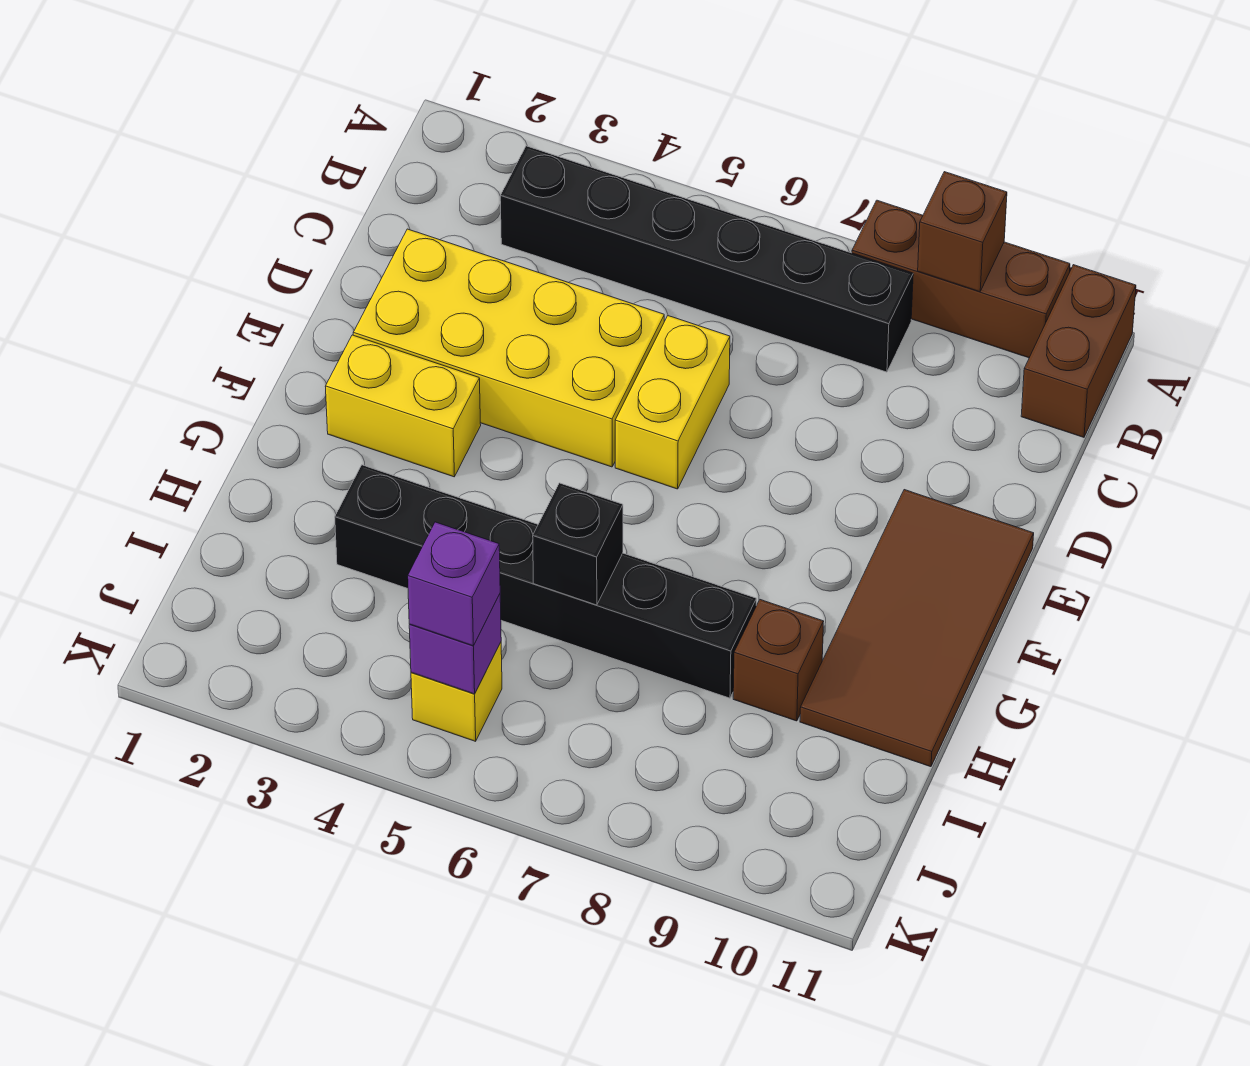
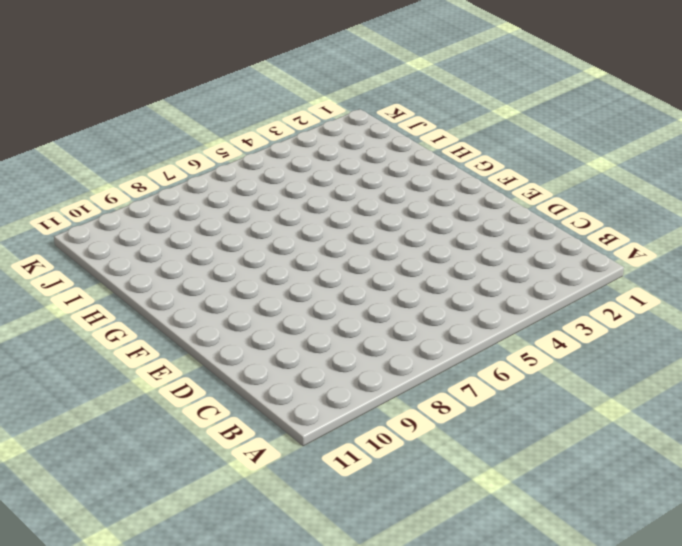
none -> brown brick A8:A10 level 1
none -> brown brick A11:B11 level 1
none -> black brick B3:B8 level 1

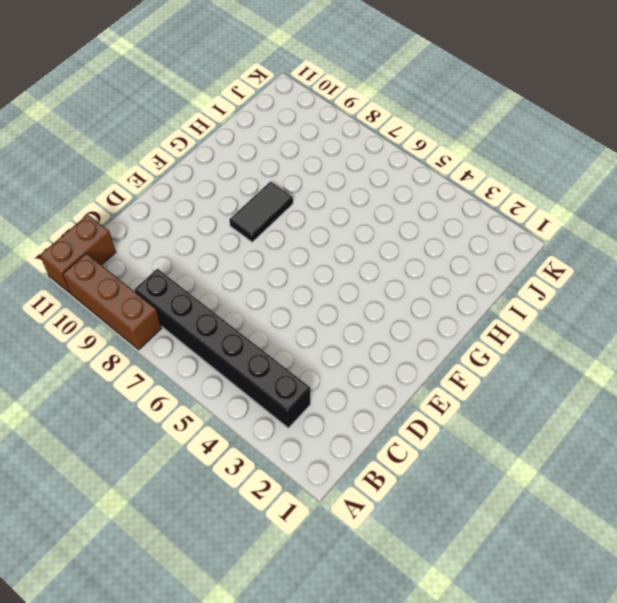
black tile F8:G8 level 1 -> none
none -> yellow brick D2:E5 level 1
none -> yellow brick D6:E6 level 1
none -> brown tile E10:H11 level 1

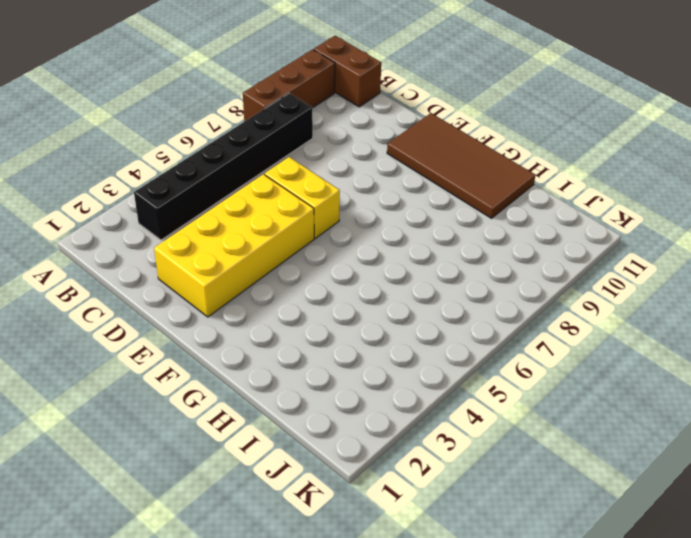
none -> yellow brick F2:F3 level 1
none -> black brick H3:H8 level 1
none -> brown brick H9 level 1

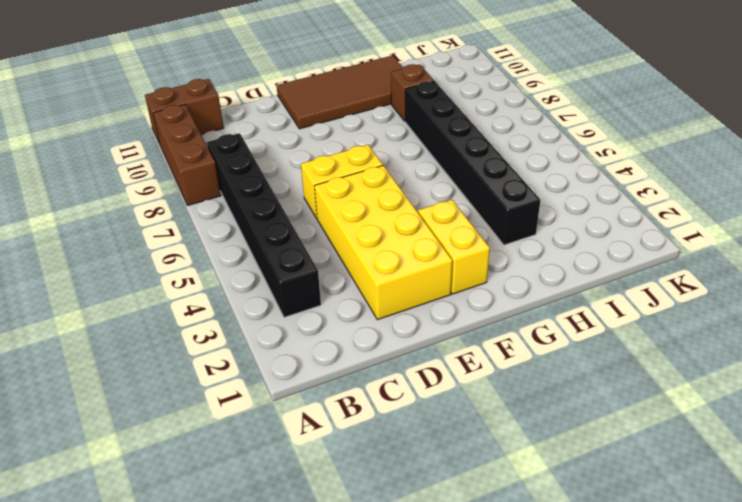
none -> yellow brick J5 level 1
none -> brown brick A9 level 2
none -> black brick H6 level 2

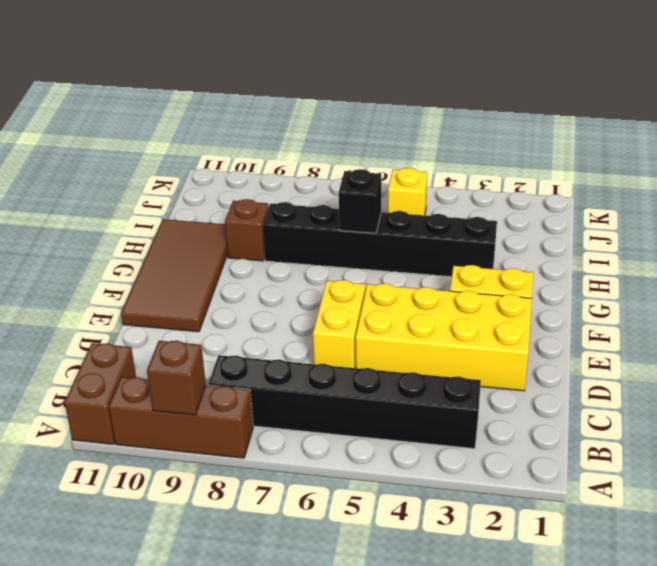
none -> purple brick J5 level 2
none -> purple brick J5 level 3

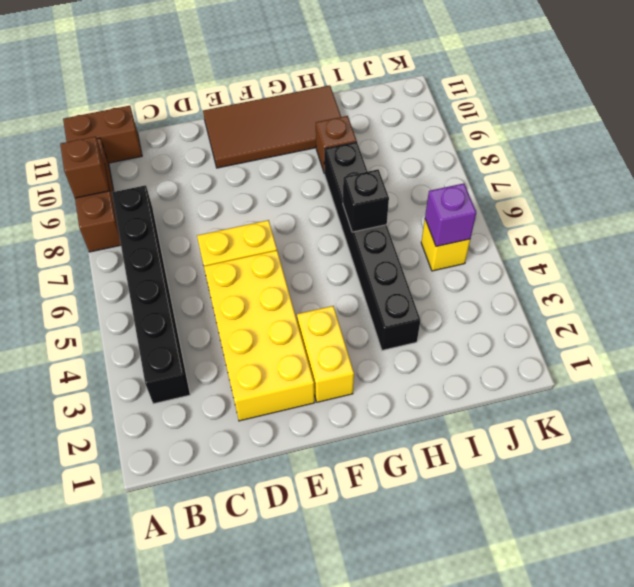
none -> purple brick J5 level 3

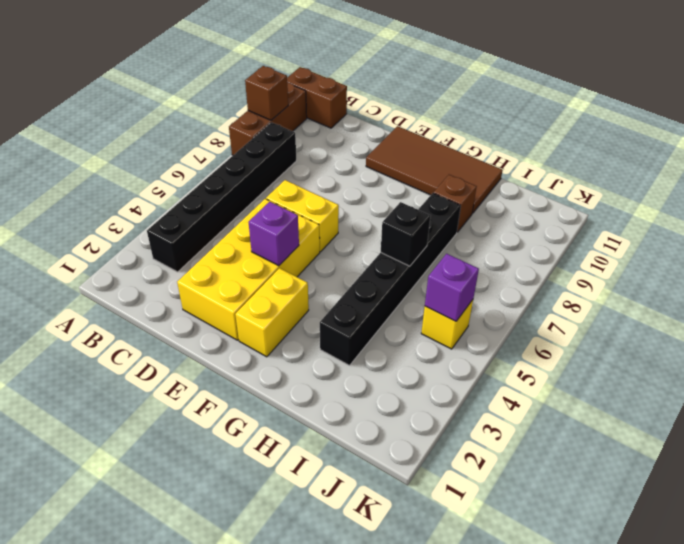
purple brick E4 level 2 -> purple brick J5 level 3

